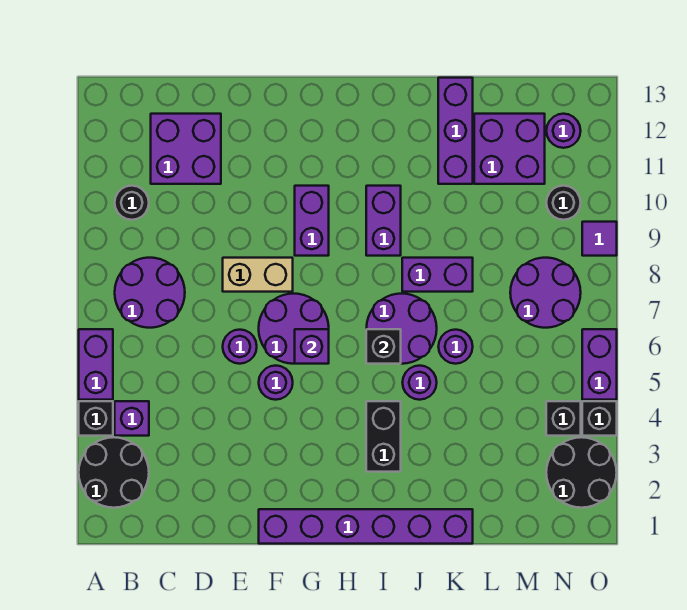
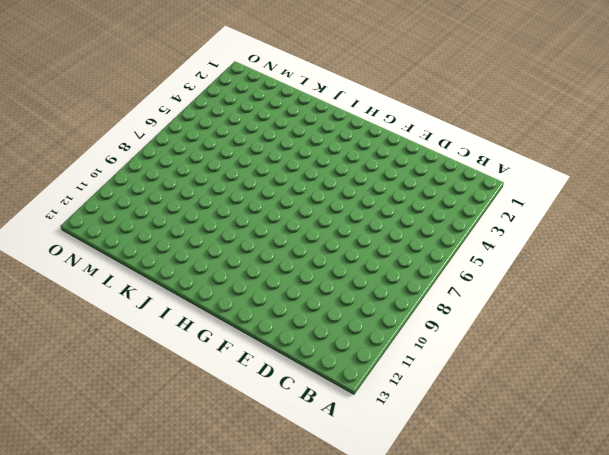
none -> black round brick A2:B3 level 1
none -> black brick A4 level 1
none -> purple brick A5:A6 level 1
none -> purple brick B4 level 1

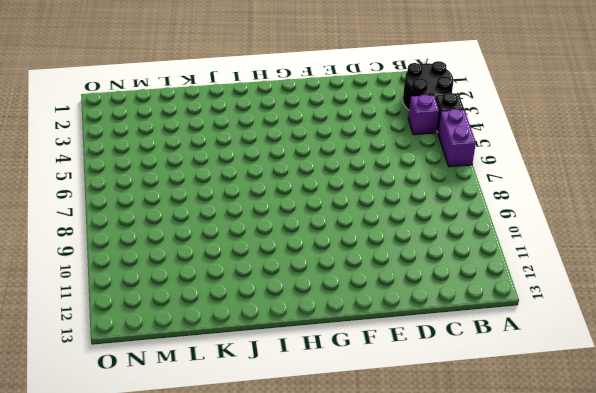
none -> purple round brick B7:C8 level 1
none -> black round brick B10 level 1
none -> purple brick C11:D12 level 1
none -> purple round brick E6 level 1

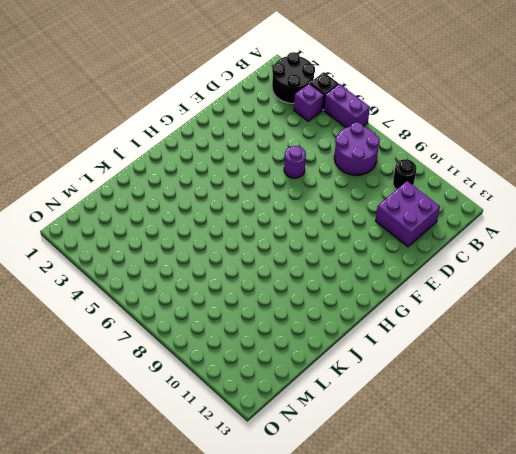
none -> tan brick E8:F8 level 1
none -> purple brick F1:K1 level 1
none -> purple round brick F5 level 1
none -> purple round brick F6:G7 level 1

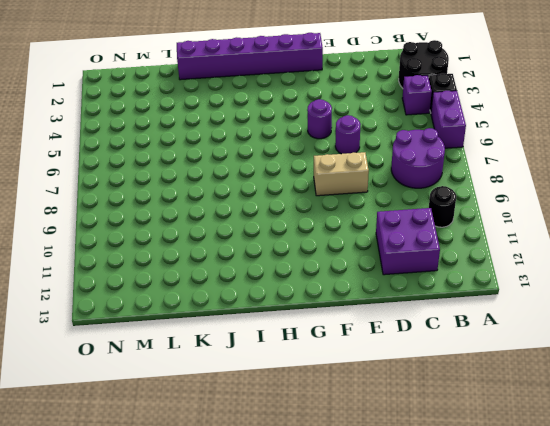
none -> purple round brick F6:G7 level 1
none -> purple brick G9:G10 level 1
none -> black brick I3:I4 level 1
none -> purple round brick I6:J7 level 1

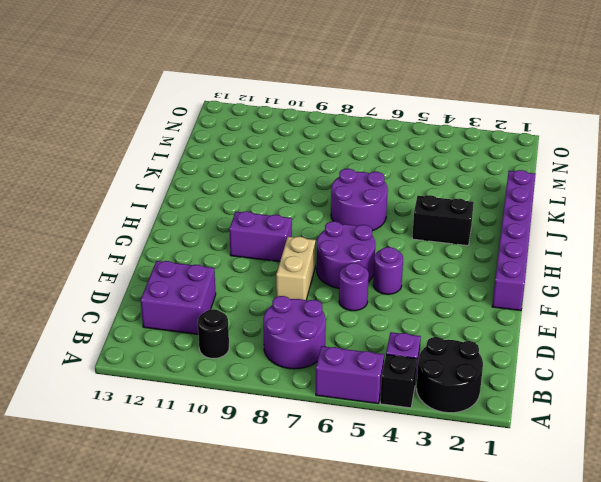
none -> purple brick I9:I10 level 1
none -> purple round brick J5 level 1
none -> purple brick J8:K8 level 1
none -> purple round brick K6 level 1

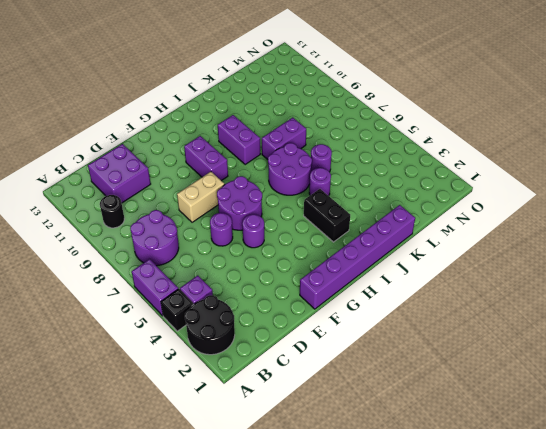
none -> purple brick K11:K13 level 1
none -> purple brick L11:M12 level 1
none -> purple round brick M7:N8 level 1
none -> black round brick N2:O3 level 1

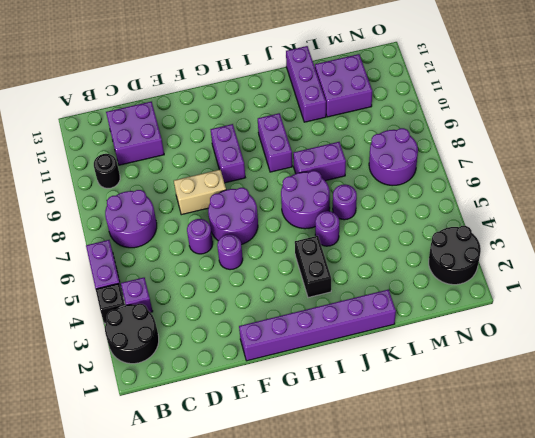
none -> black brick N4 level 1
none -> black round brick N10 level 1
none -> purple round brick N12 level 1
none -> black brick O4 level 1

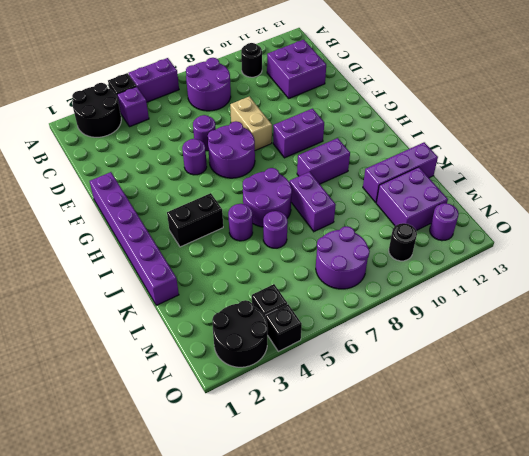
none -> purple brick O5:O6 level 1
none -> purple tile O9 level 1
none -> purple brick G6 level 2
none -> black brick I6 level 2

